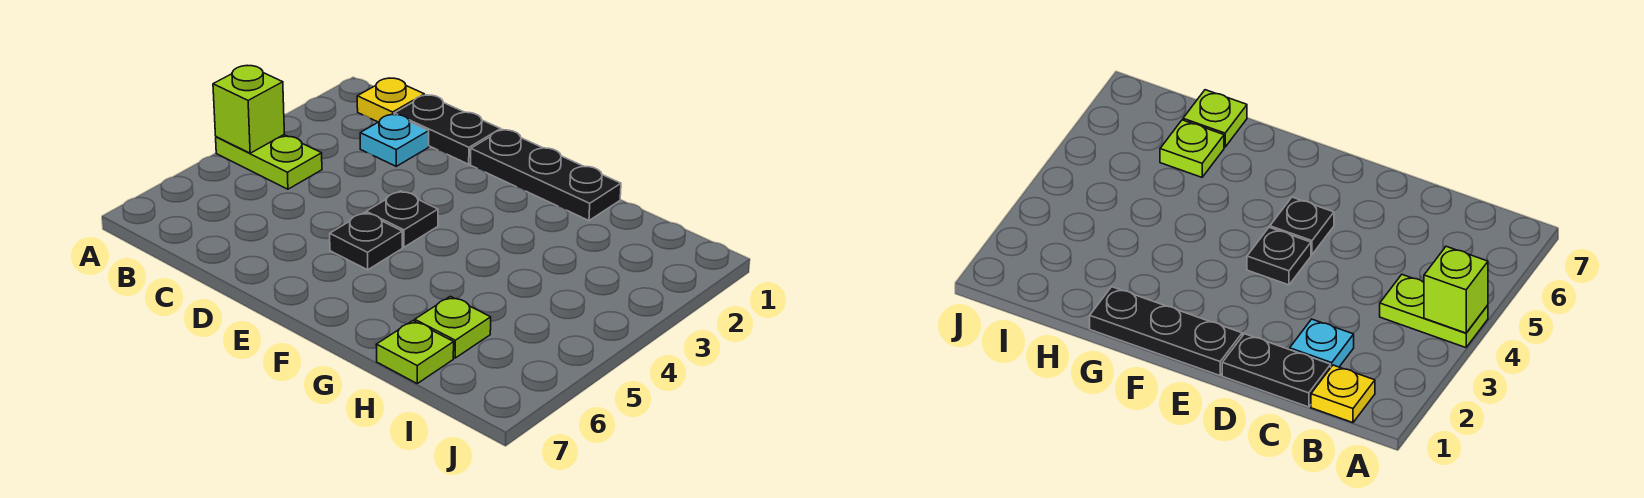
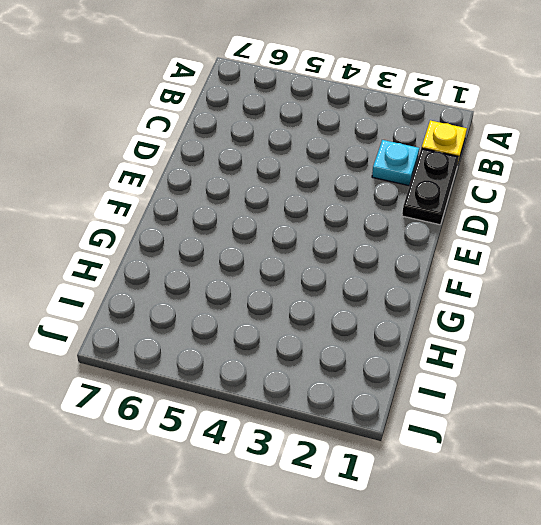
none -> lime plate A4:B4 level 1
none -> black plate E1:G1 level 1

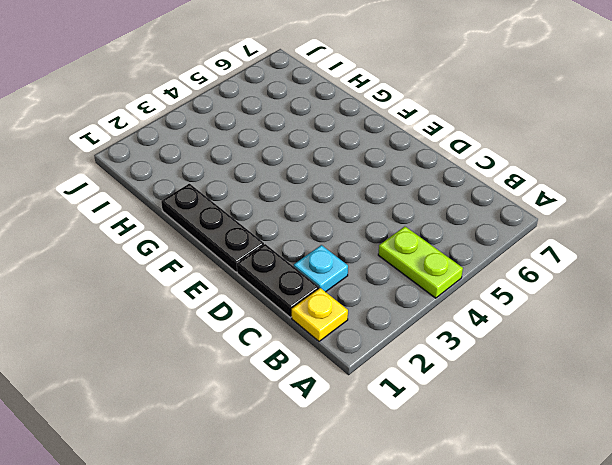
none -> black plate E4 level 1
none -> black plate E5 level 1

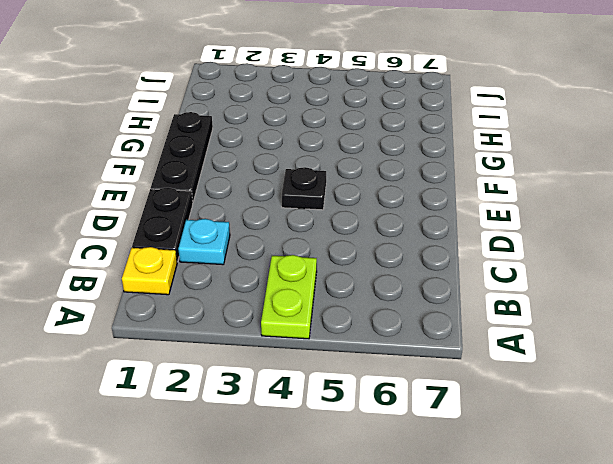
none -> black plate E5 level 1
none -> lime plate H6 level 1

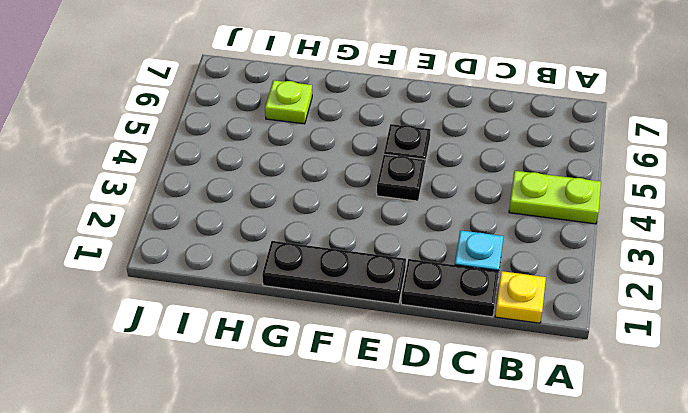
none -> lime plate H7 level 1
none -> lime brick A4 level 2

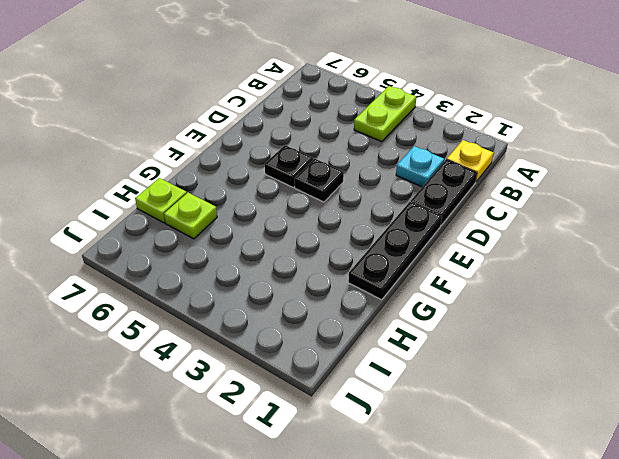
none -> lime brick A4 level 2

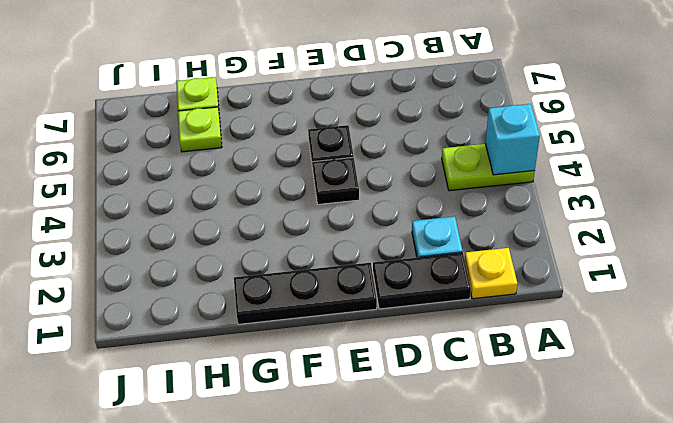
cyan brick A4 level 2 -> lime brick A4 level 2

